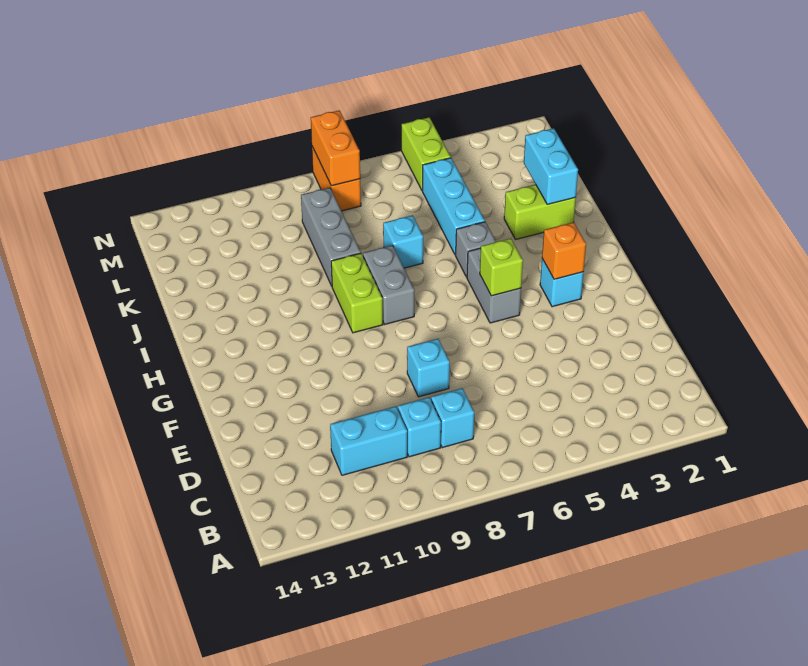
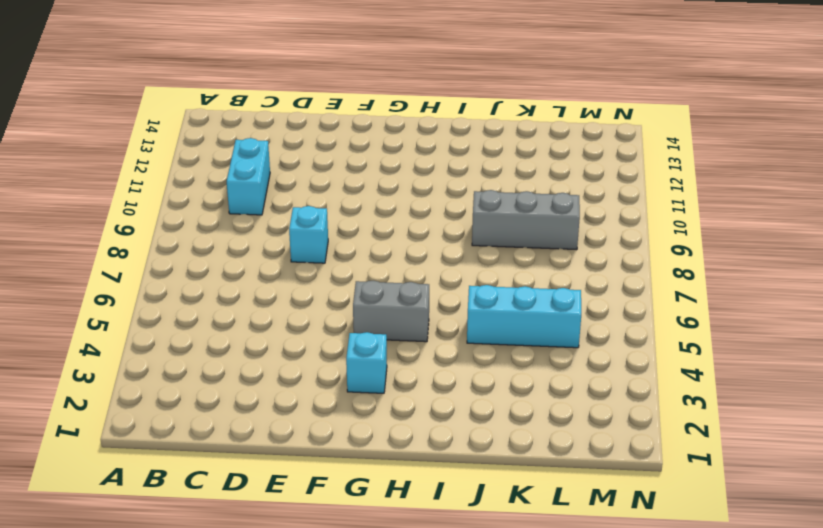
none -> cyan brick C8 level 1
none -> cyan brick C9 level 1
none -> grey brick H8:I8 level 1

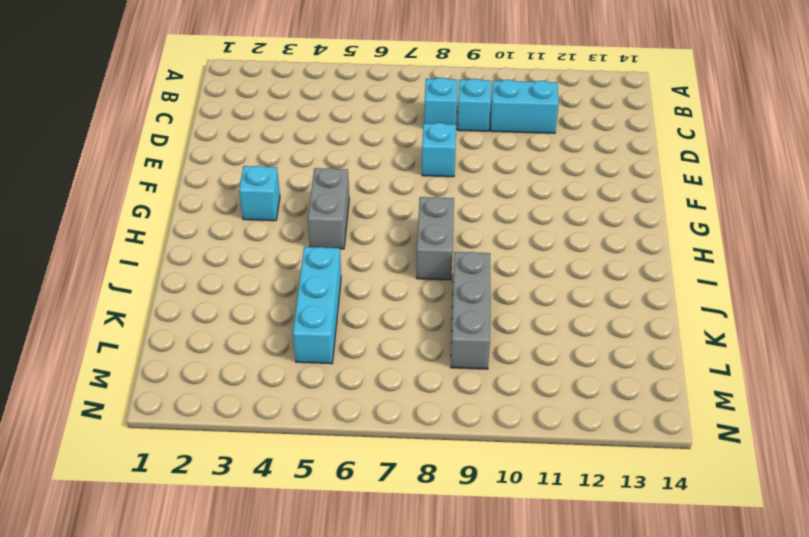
none -> lime brick H9:I9 level 1
none -> grey brick I5 level 1
none -> lime brick J2:J3 level 1

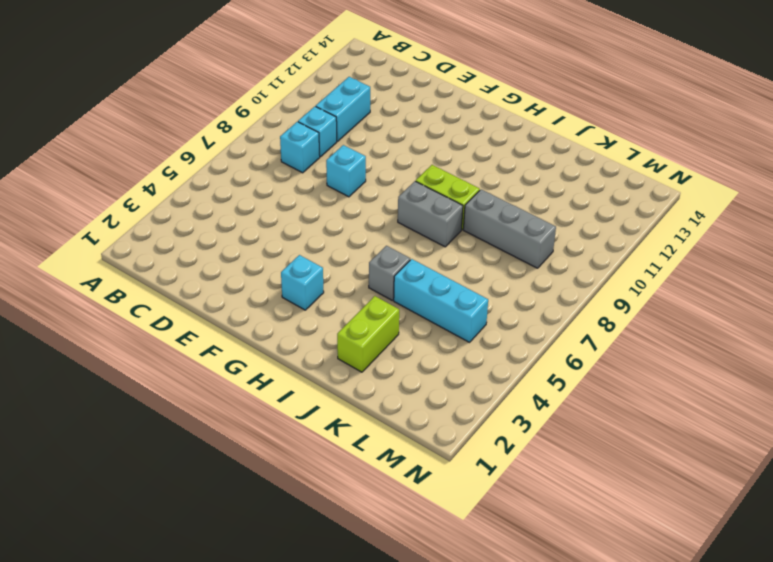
none -> grey brick G5:H5 level 1
none -> cyan brick J7 level 1
none -> lime brick M5:N5 level 1

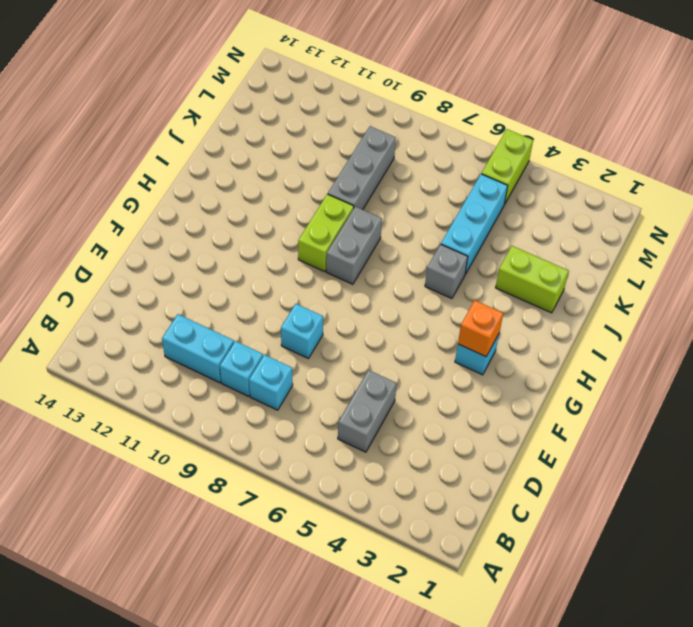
grey brick C5:D5 level 1 -> grey brick G5:H5 level 1
none -> cyan brick J7 level 1
none -> orange brick M8:N8 level 1
none -> lime brick G5 level 2

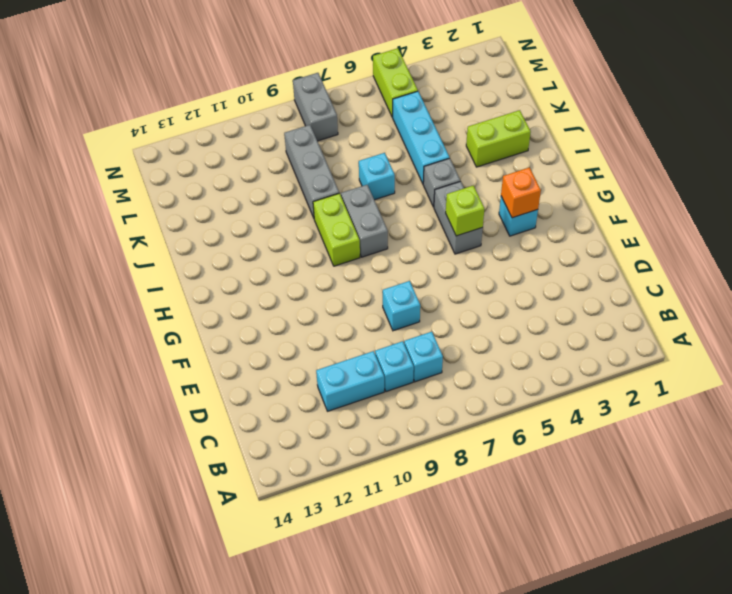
grey brick M8:N8 level 1 -> orange brick M8:N8 level 1
none -> cyan brick J2:K2 level 2
none -> orange brick M8:N8 level 2

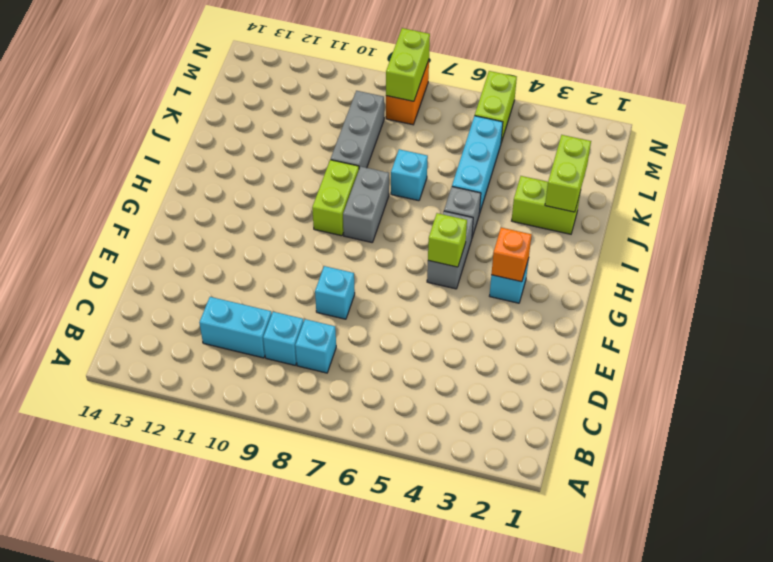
lime brick J2:K2 level 2 -> cyan brick J2:K2 level 2
lime brick M8:N8 level 2 -> orange brick M8:N8 level 2

